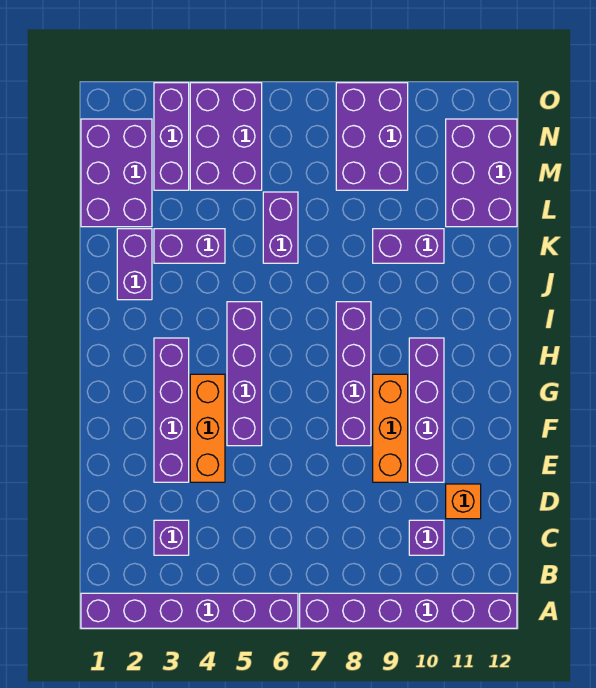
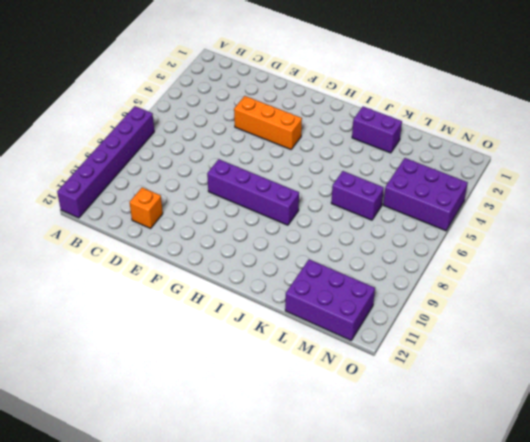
none -> purple brick A1:A6 level 1
none -> purple brick C3 level 1
none -> purple brick C10 level 1

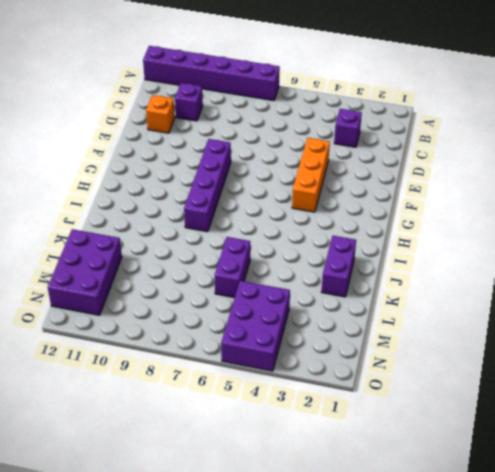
none -> purple brick A1:A6 level 1
none -> purple brick E3:H3 level 1
none -> orange brick E9:G9 level 1

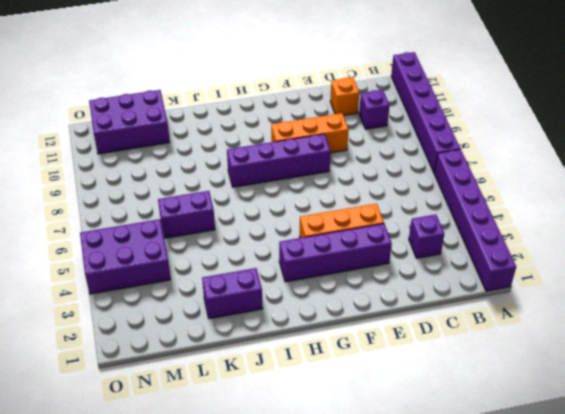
none -> purple brick E10:H10 level 1
none -> purple brick F5:I5 level 1
none -> purple brick K3:K4 level 1

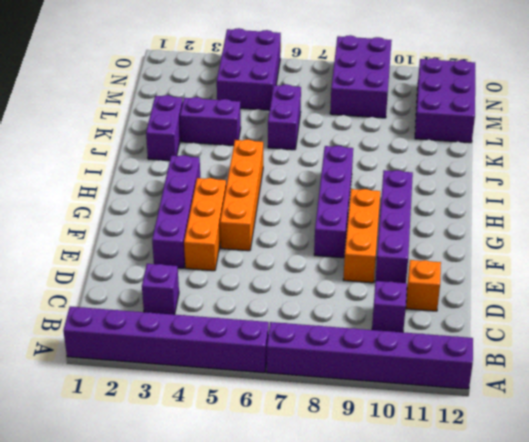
orange brick F5:I5 level 1 -> purple brick F5:I5 level 1
none -> purple brick K9:K10 level 1
none -> purple brick L1:N2 level 1
none -> purple brick M3:O3 level 1

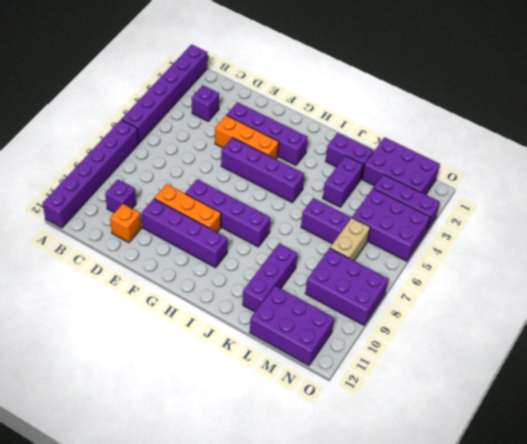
purple brick K9:K11 level 1 -> purple brick K9:K10 level 1
tan brick M6:M7 level 1 -> none

